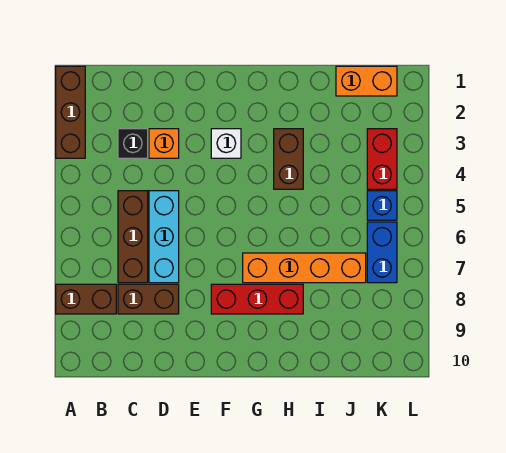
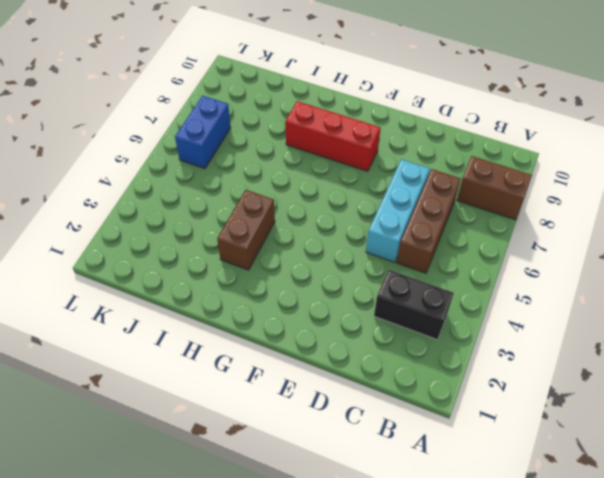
black brick B3:C3 level 1 -> black brick C3 level 1
none -> brown brick A1:A3 level 1
none -> brown brick C8:D8 level 1
none -> orange brick D3 level 1

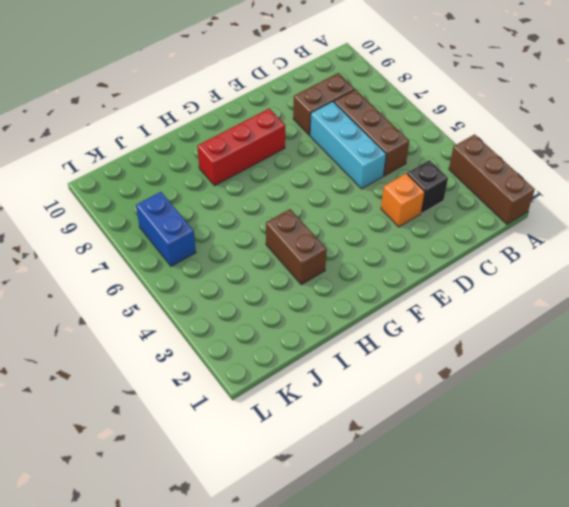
none -> brown brick A8:B8 level 1
none -> white brick F3 level 1
none -> orange brick G7:J7 level 1

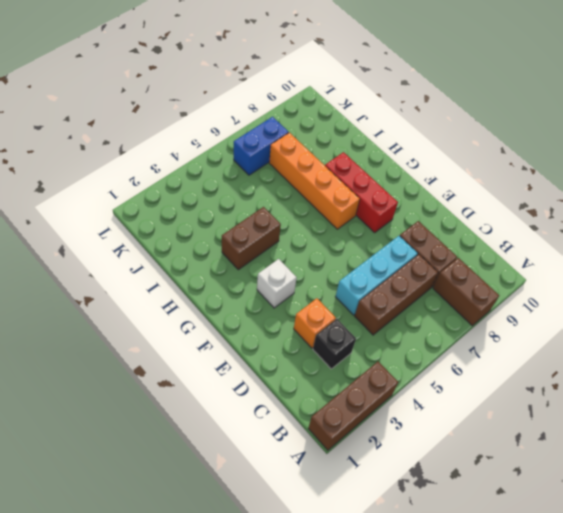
none -> orange brick J1:K1 level 1
none -> red brick K3:K4 level 1
none -> blue brick K5 level 1

